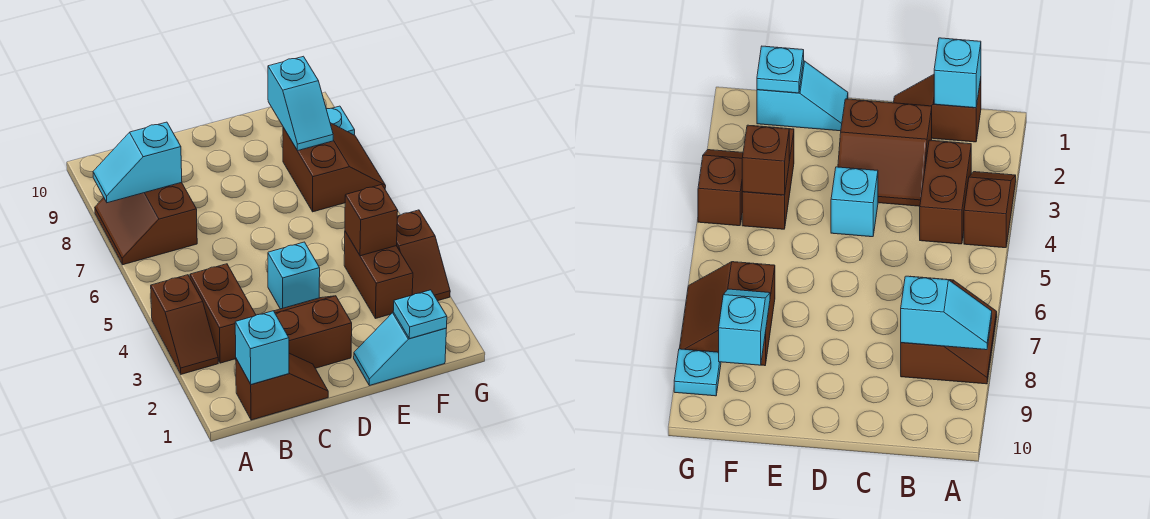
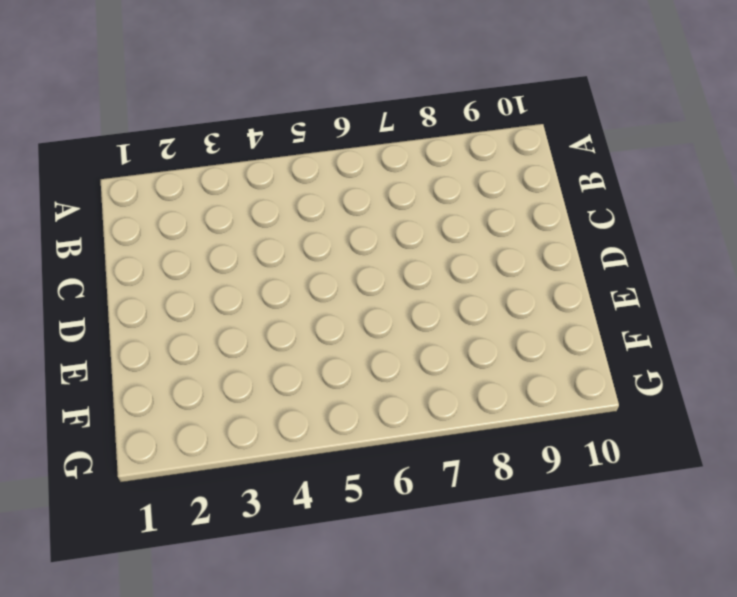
none -> brown slope A3:A4 level 1 top 4
none -> brown slope A7:B8 level 1 top B
none -> brown slope B1:C1 level 1 top B

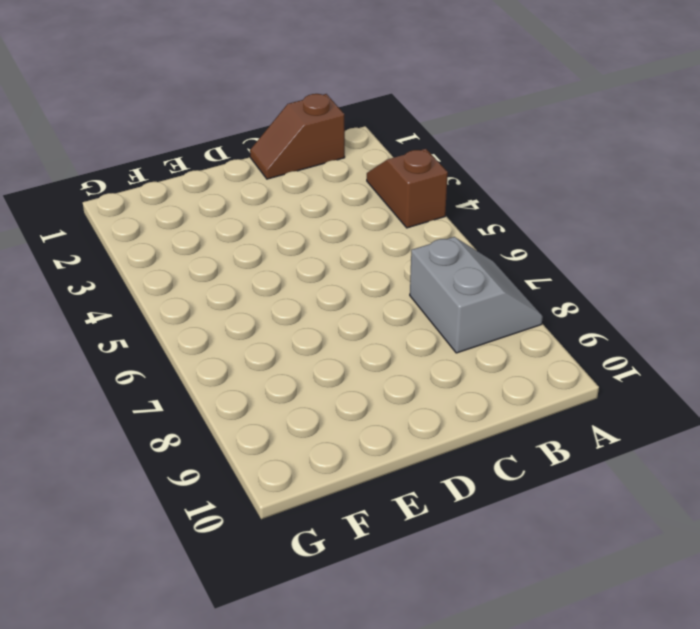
grey slope A7:B8 level 1 top B -> brown slope A7:B8 level 1 top B
none -> brown brick B3:B4 level 1
none -> brown slope C2:D3 level 1 top 2
none -> cyan brick D4 level 1

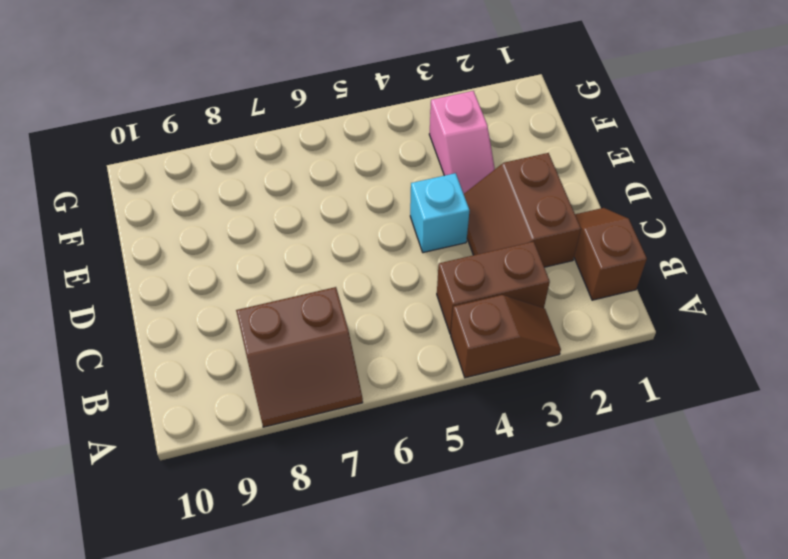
pink slope E3:F3 level 1 top F -> brown brick F3:F4 level 1
none -> cyan slope E1:F1 level 1 top F
none -> brown slope F7:G8 level 1 top F
none -> brown slope G3:G4 level 1 top 4

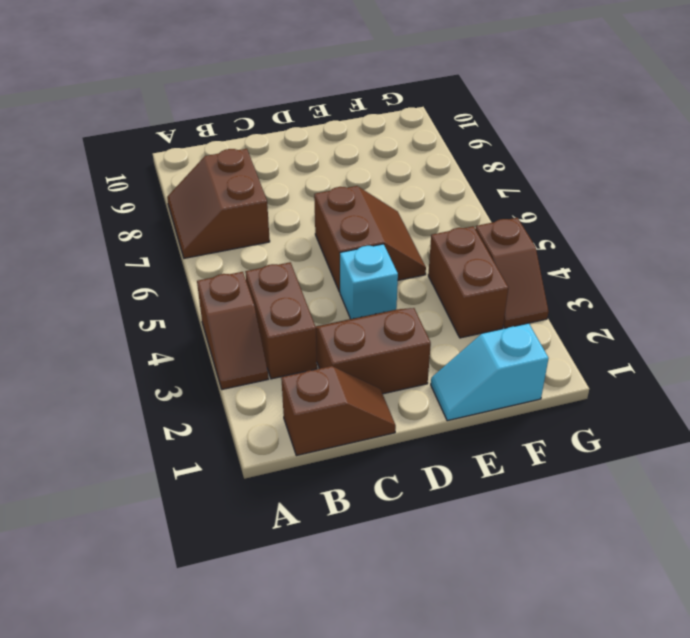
brown slope D5:E6 level 1 top D -> brown slope F7:G8 level 1 top F
none -> cyan plate G9 level 1
none -> cyan slope A8:B8 level 2 top B
none -> cyan brick B1 level 2

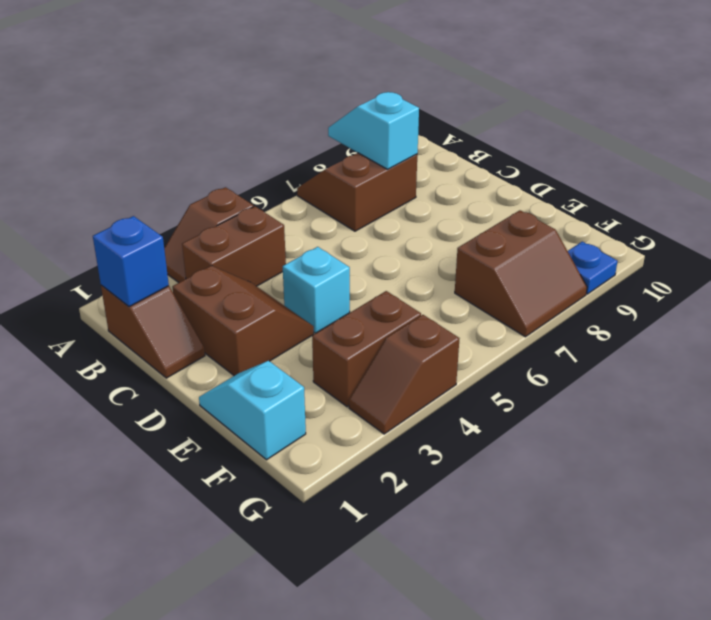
blue brick B1 level 2 -> cyan brick B1 level 2
blue plate G9 level 1 -> cyan plate G9 level 1
none -> cyan plate F1 level 2
none -> brown brick F4 level 2
none -> cyan slope F8:F9 level 2 top 9

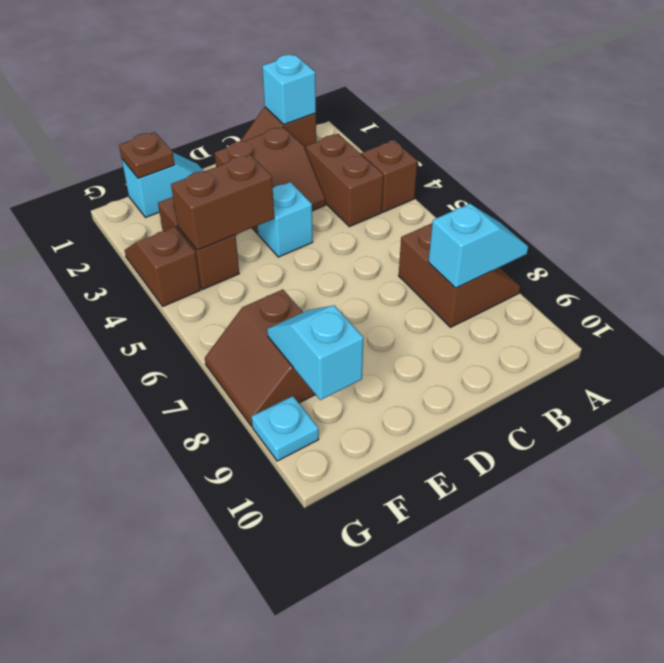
brown brick E4:F4 level 2 -> brown brick F4 level 2
brown plate F1 level 2 -> cyan plate F1 level 2

